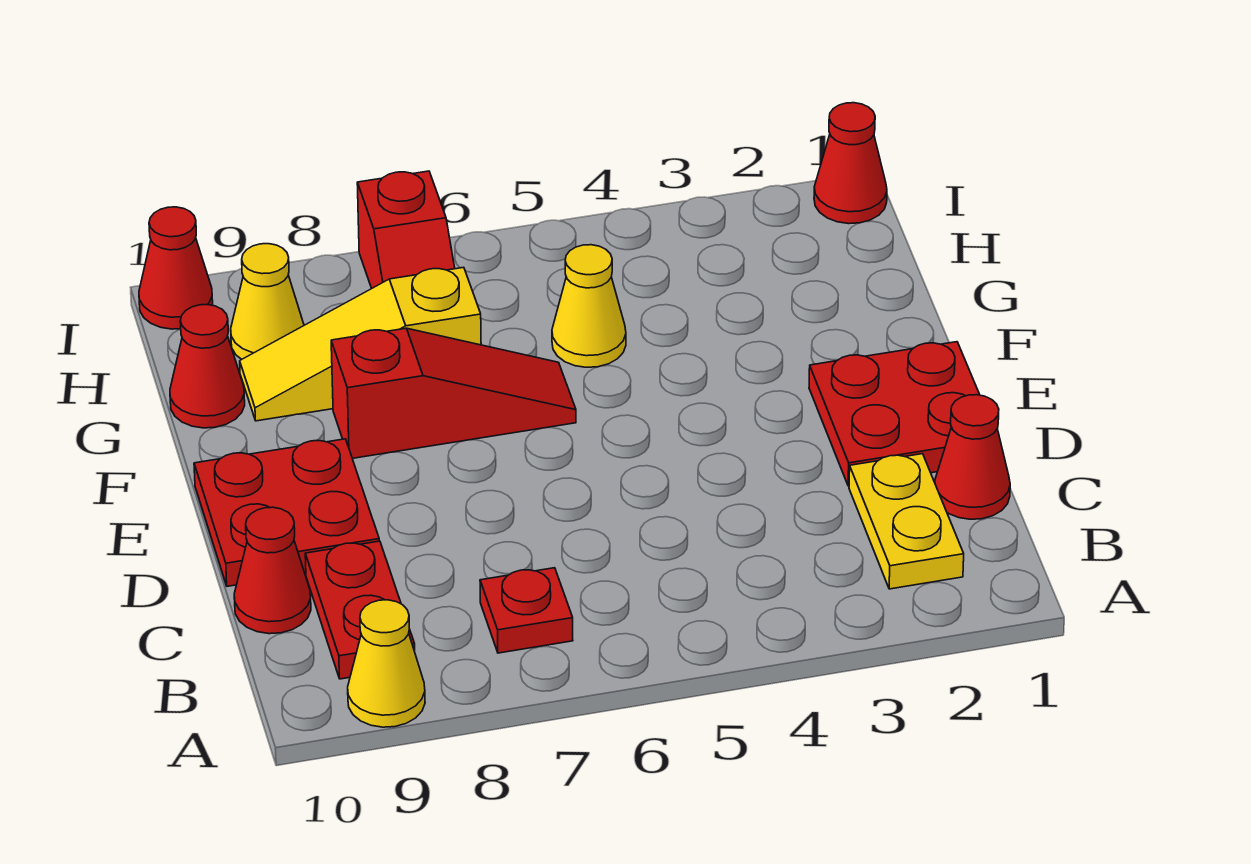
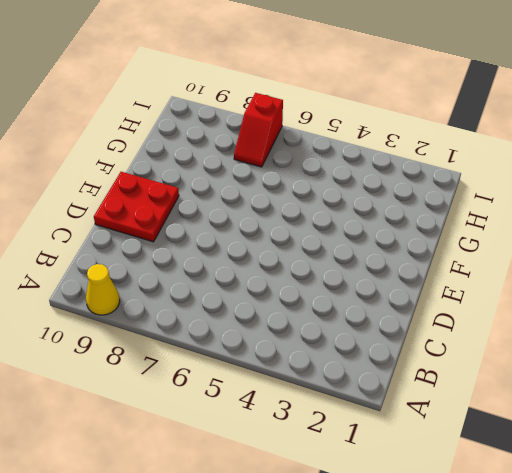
none -> yellow plate B2:C2 level 1
none -> red plate B7 level 1
none -> red plate B9:C9 level 1

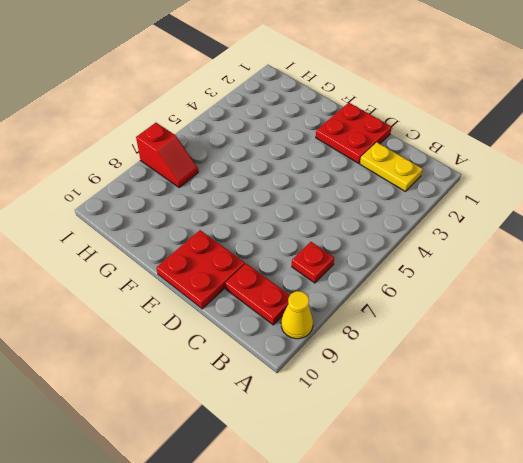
none -> red cone C1 level 1
none -> red cone C10 level 1
none -> red slope F6:F8 level 1 top 8

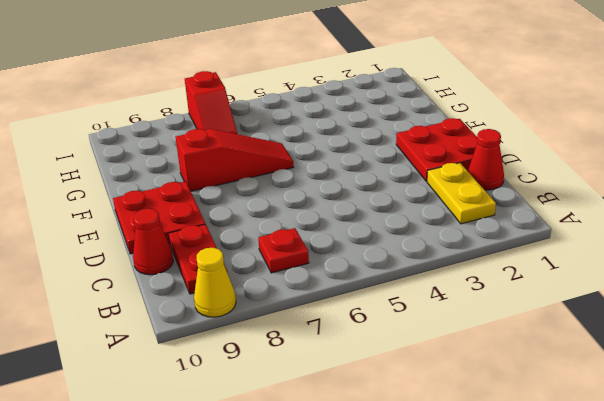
none -> yellow cone G5 level 1
none -> yellow slope G7:G9 level 1 top 7
none -> red cone G10 level 1

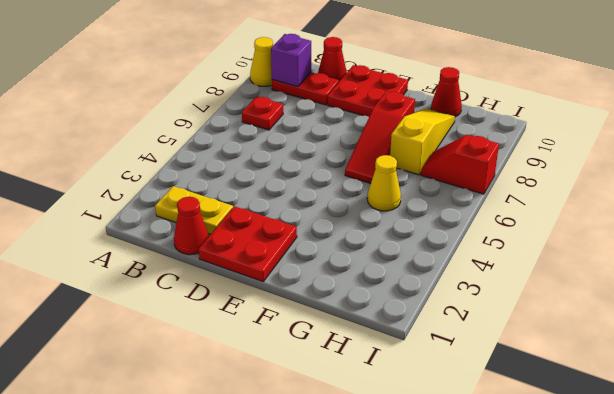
purple brick B9 level 2 -> none
none -> yellow cone H9 level 1
none -> red cone I1 level 1
none -> red cone I10 level 1

